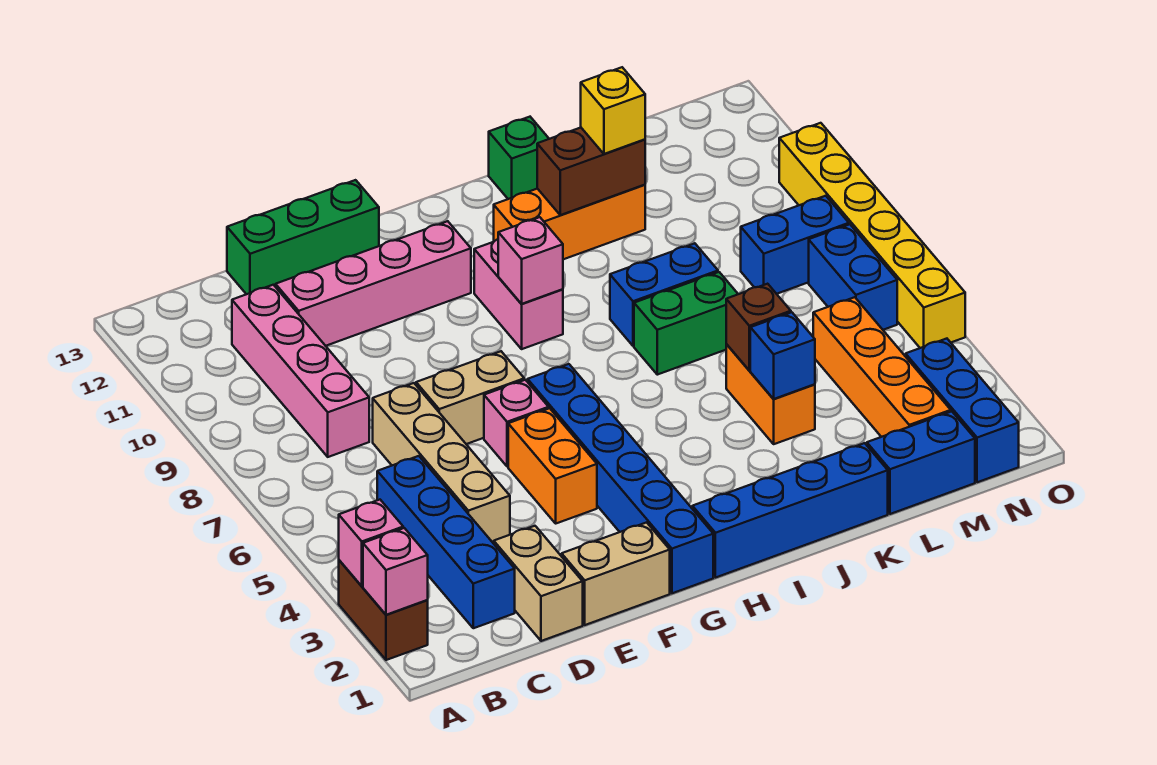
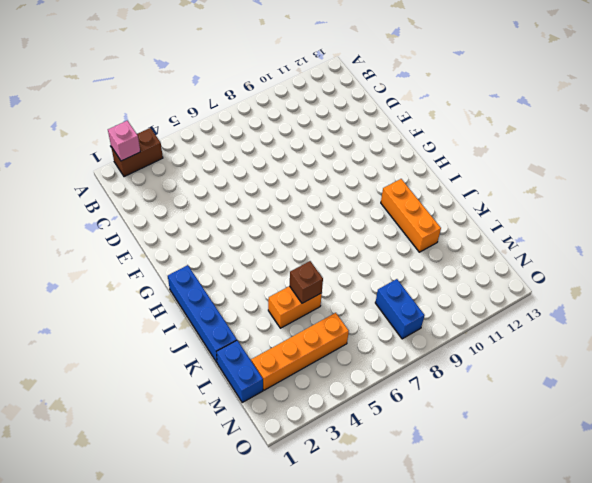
none -> blue brick C2:C5 level 1
none -> pink brick C8:C11 level 1
none -> tan brick D1:D2 level 1
none -> tan brick D4:D7 level 1

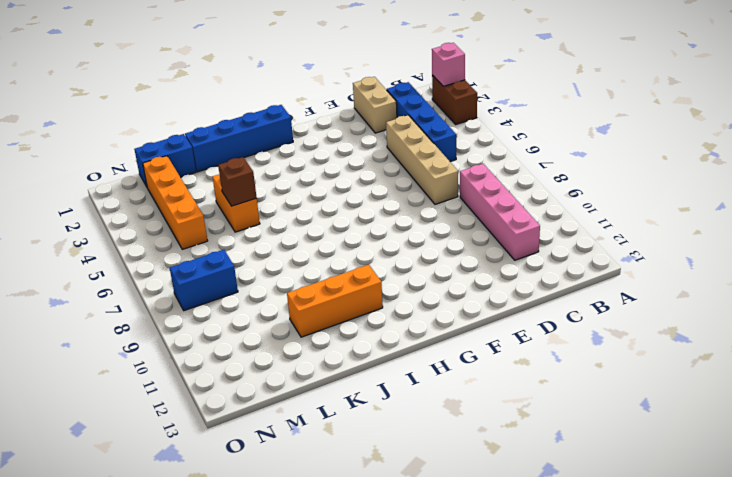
none -> pink brick D11:G11 level 1
none -> green brick D13:F13 level 1
none -> tan brick E1:F1 level 1
none -> tan brick E7:F7 level 1

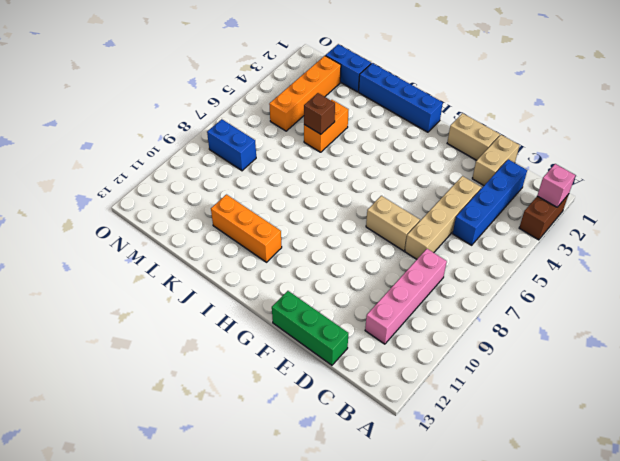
none -> pink brick D11:G11 level 1
none -> orange brick F4:F5 level 1
none -> pink brick F6 level 1
none -> blue brick G1:G6 level 1

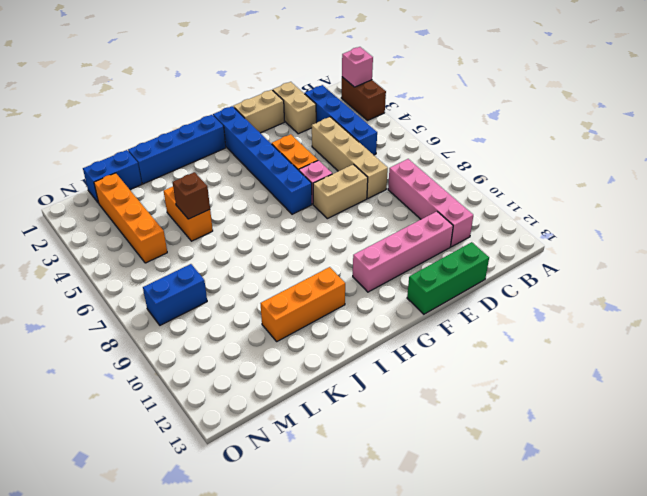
none -> pink brick H9:H10 level 1
none -> green brick J7:K7 level 1
none -> blue brick J8:K8 level 1
none -> green brick J13 level 1

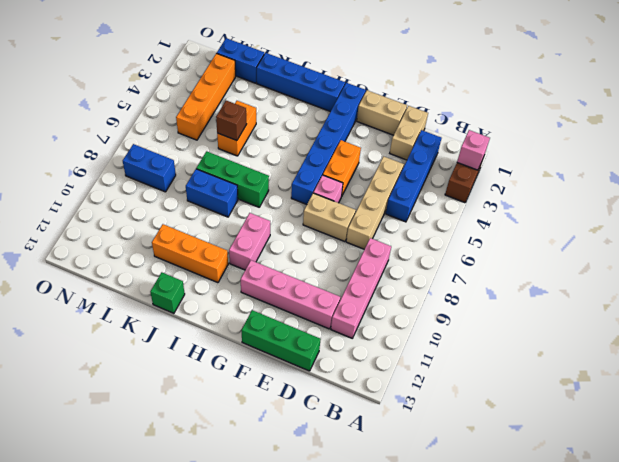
green brick I7:K7 level 1 -> green brick J7:K7 level 1
none -> blue brick N1:N3 level 1
none -> blue brick N6:N7 level 1
none -> yellow brick O5:O10 level 1
none -> pink brick A3 level 2

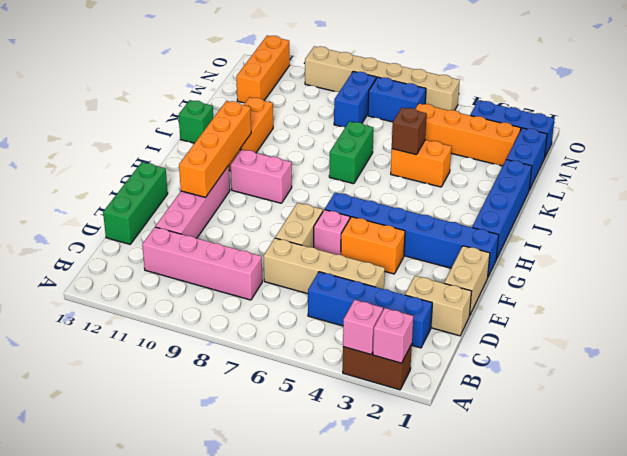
orange brick F11:I11 level 2 -> none
orange brick M12:O12 level 1 -> none
tan brick O5:O10 level 1 -> yellow brick O5:O10 level 1
none -> blue brick J8:K8 level 1
none -> pink brick H9 level 2
none -> brown brick J11:K11 level 2
none -> blue brick K4 level 2

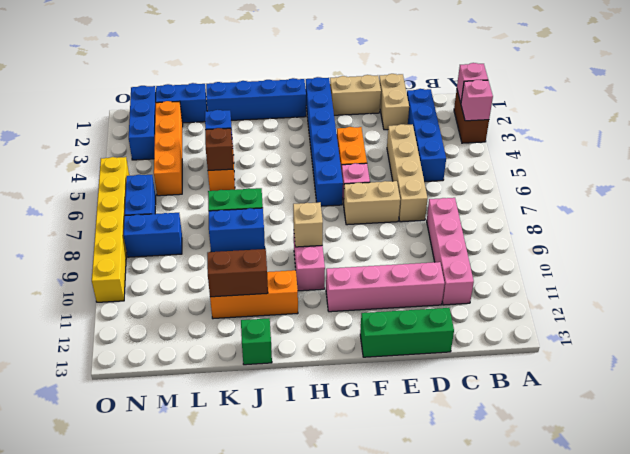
tan brick H9 level 2 -> pink brick H9 level 2
none -> yellow brick K11 level 3

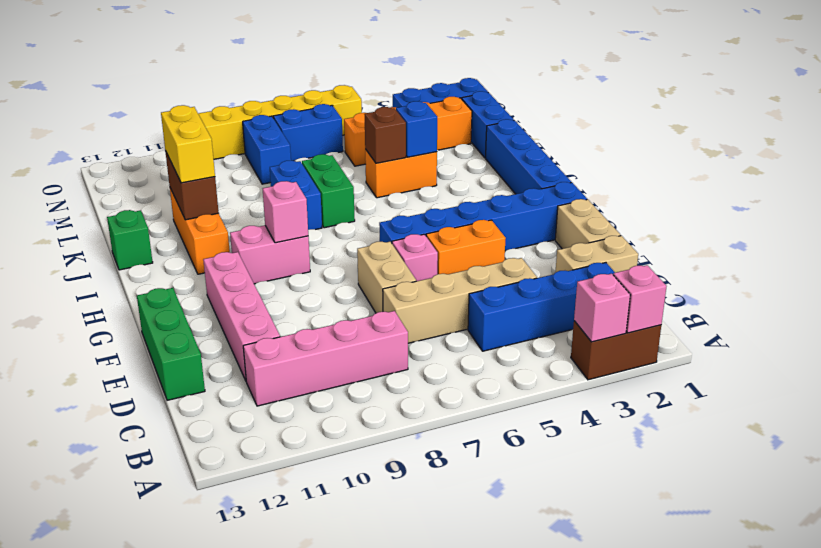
yellow brick J11:K11 level 3 -> yellow brick K11 level 3

